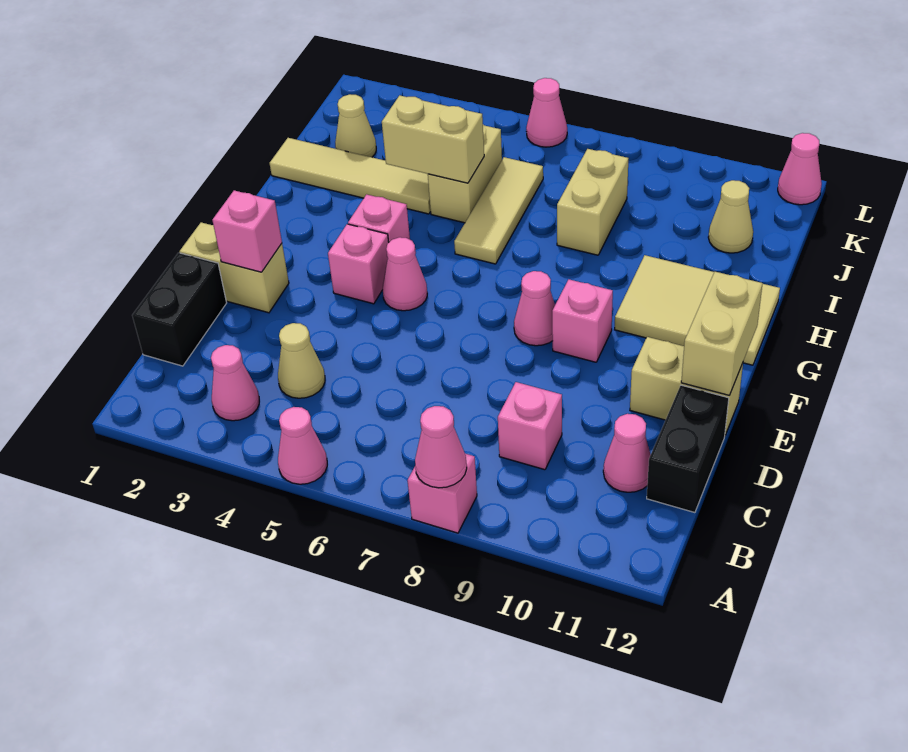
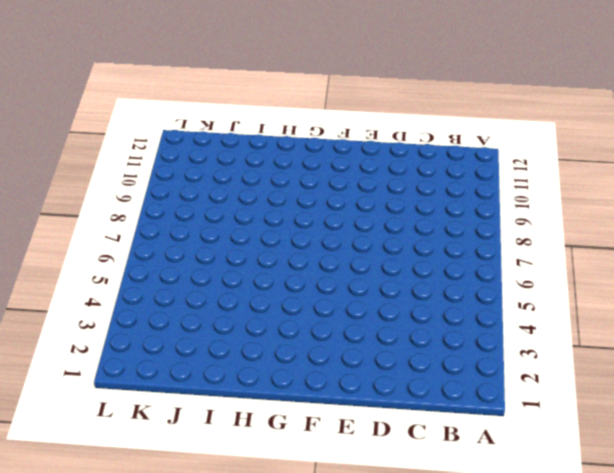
none -> pink cone A5 level 1
none -> pink brick A8 level 1
none -> pink cone B3 level 1

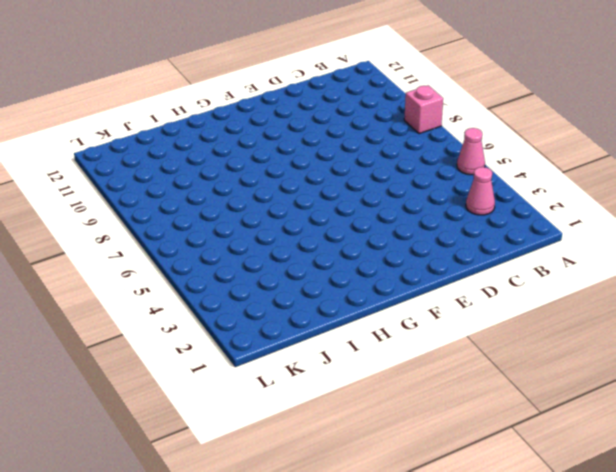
none -> black brick C1:D1 level 1
none -> tan cone C4 level 1
none -> pink brick C9 level 1

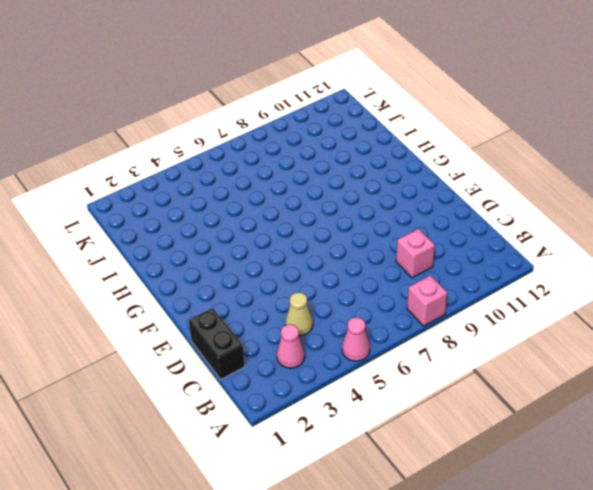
none -> pink cone C11 level 1
none -> black brick C12:D12 level 1
none -> tan brick E1:E2 level 1

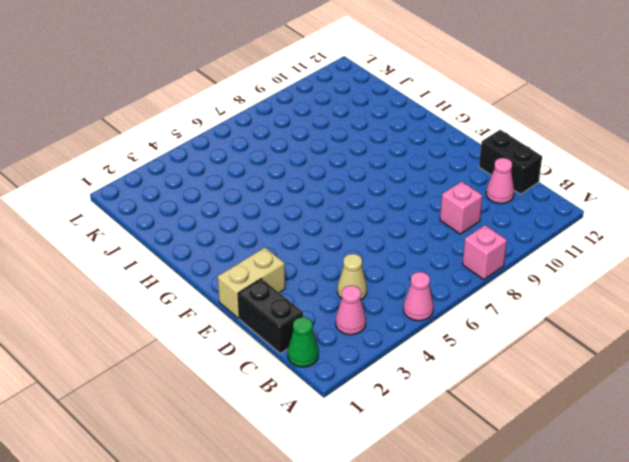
green cone B1 level 1 -> none
none -> tan brick E11:E12 level 1
none -> pink brick F4 level 1
none -> pink cone F5 level 1

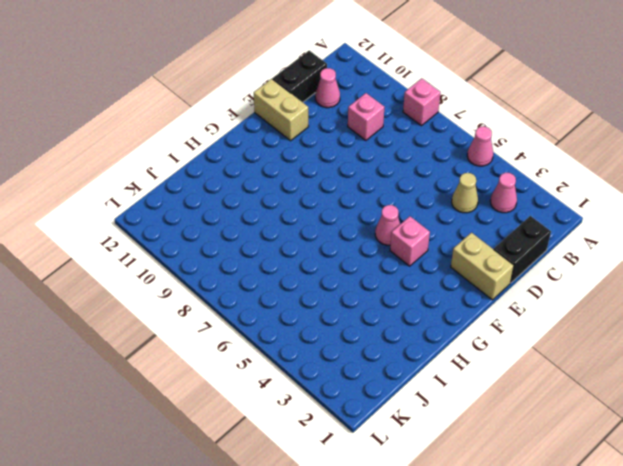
none -> pink cone F8 level 1
none -> pink brick F9 level 1
none -> pink brick G4 level 1

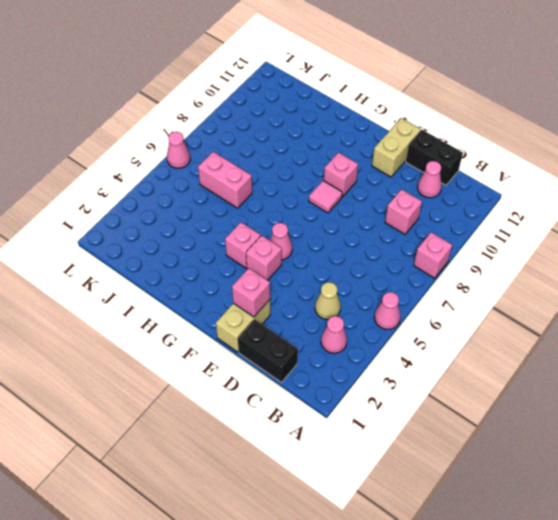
pink tile F8 level 1 -> pink cone F8 level 1
pink brick I6:J6 level 1 -> tan tile H6:J6 level 1
none -> tan tile G10:H12 level 1
none -> tan tile I1:I4 level 1
none -> tan brick I5:J5 level 1

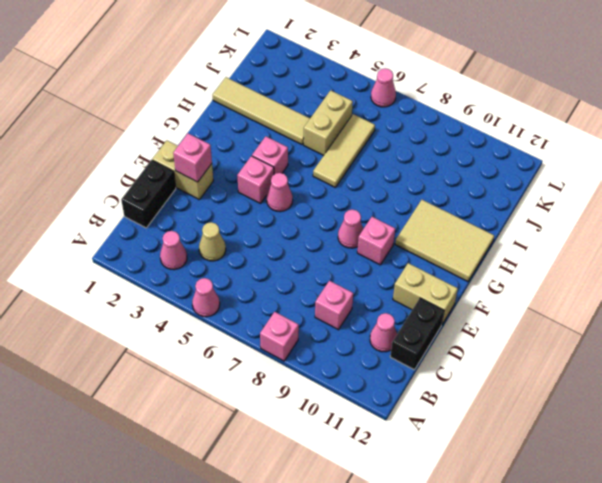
none -> tan brick I8:J8 level 1
none -> tan cone J2 level 1
none -> tan cone J11 level 1

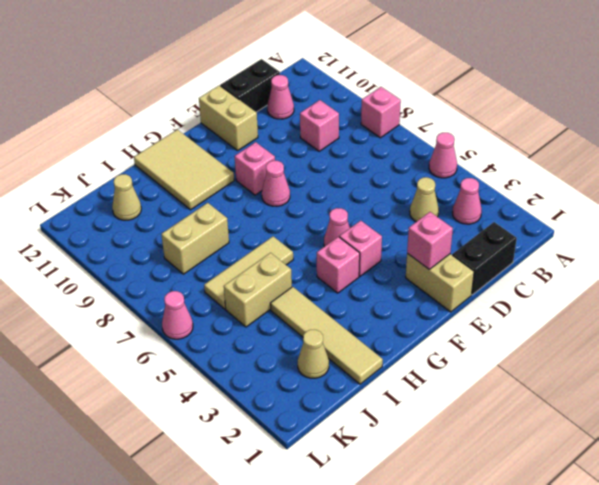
none -> pink cone L12 level 1
none -> pink cone A8 level 2
none -> tan brick E12:F12 level 2

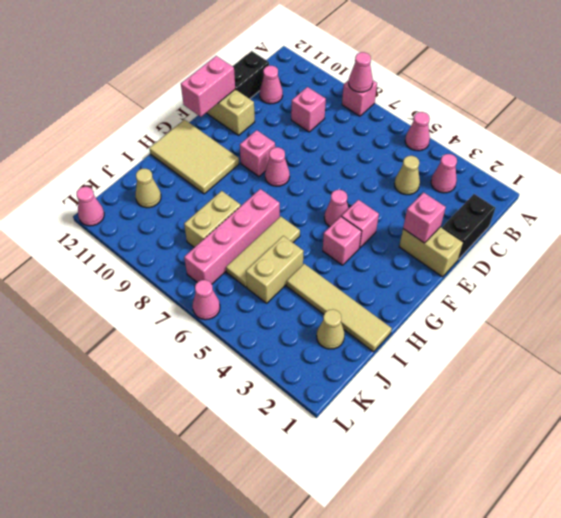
pink brick E12:F12 level 2 -> tan brick E12:F12 level 2
pink brick H7:K7 level 1 -> none
none -> tan brick I4:I5 level 2

